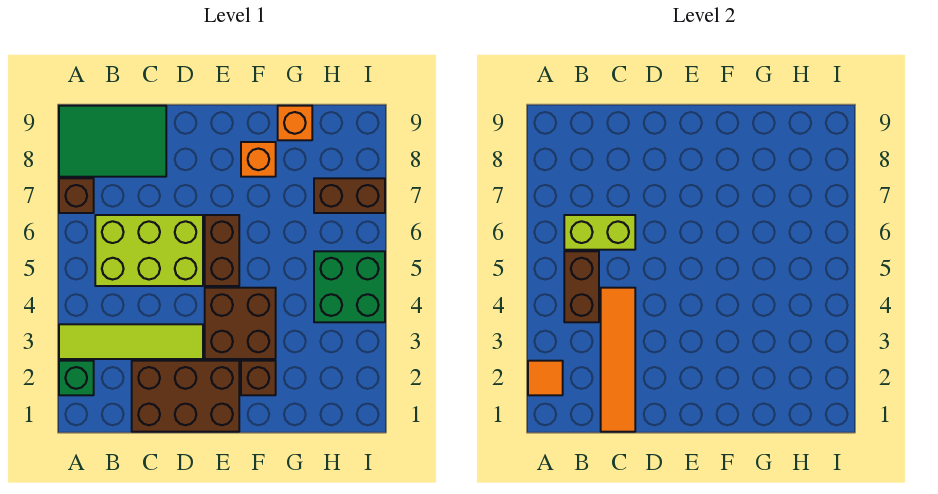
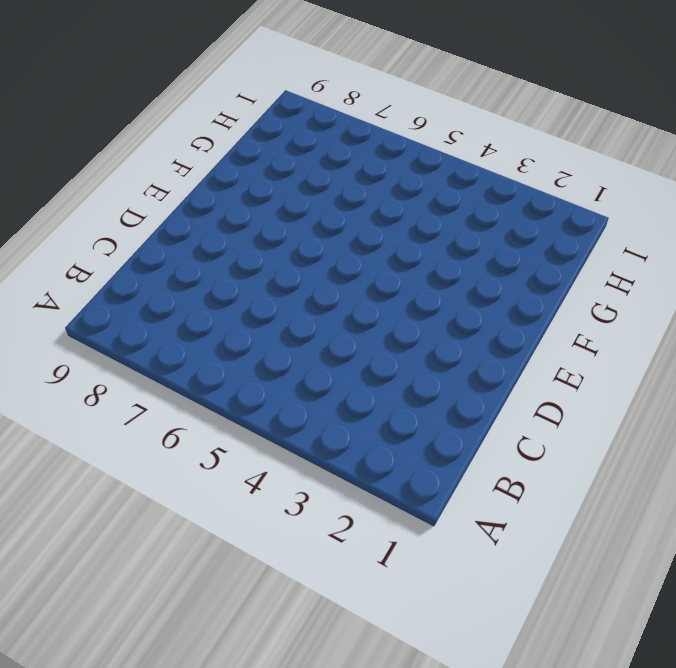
none -> green brick A2 level 1
none -> lime tile A3:D3 level 1
none -> brown brick A7 level 1

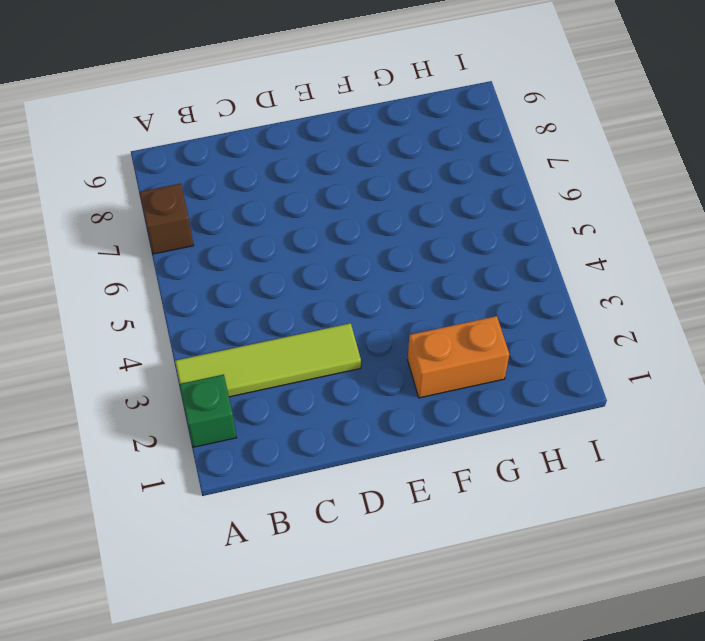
orange brick F2:G2 level 1 -> brown brick F2 level 1
none -> green tile A8:C9 level 1
none -> lime brick B5:D6 level 1
none -> brown brick C1:E2 level 1

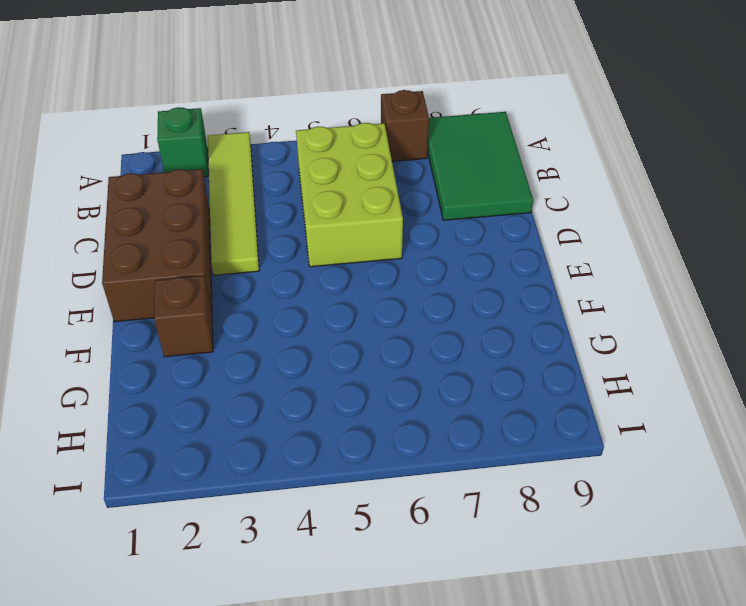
none -> brown brick E3:F4 level 1
none -> brown brick E5:E6 level 1
none -> orange brick F8 level 1

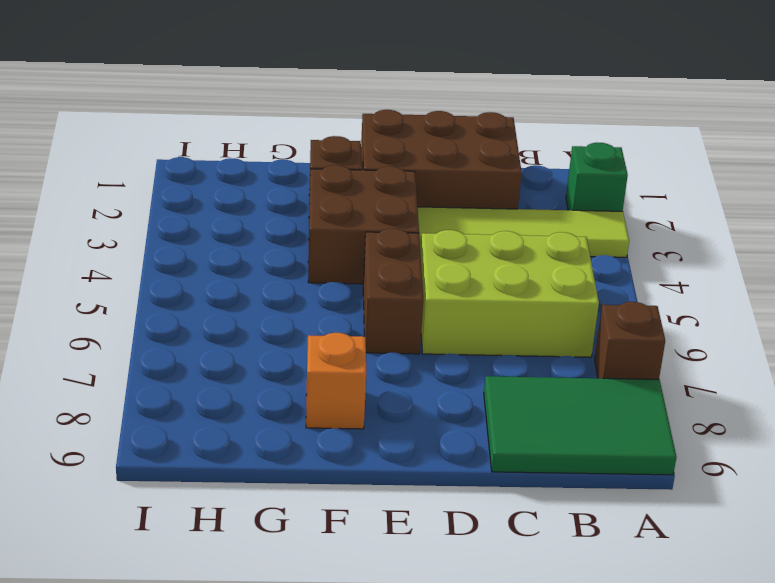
none -> orange brick G9 level 1
none -> green brick H4:I5 level 1
none -> brown brick H7:I7 level 1

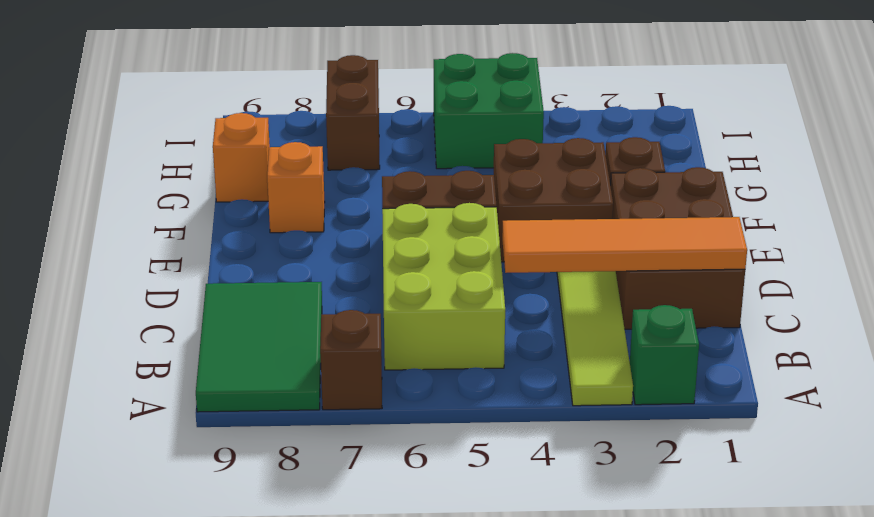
none -> orange tile A2 level 2
none -> brown brick B4:B5 level 2
none -> lime brick B6:C6 level 2

